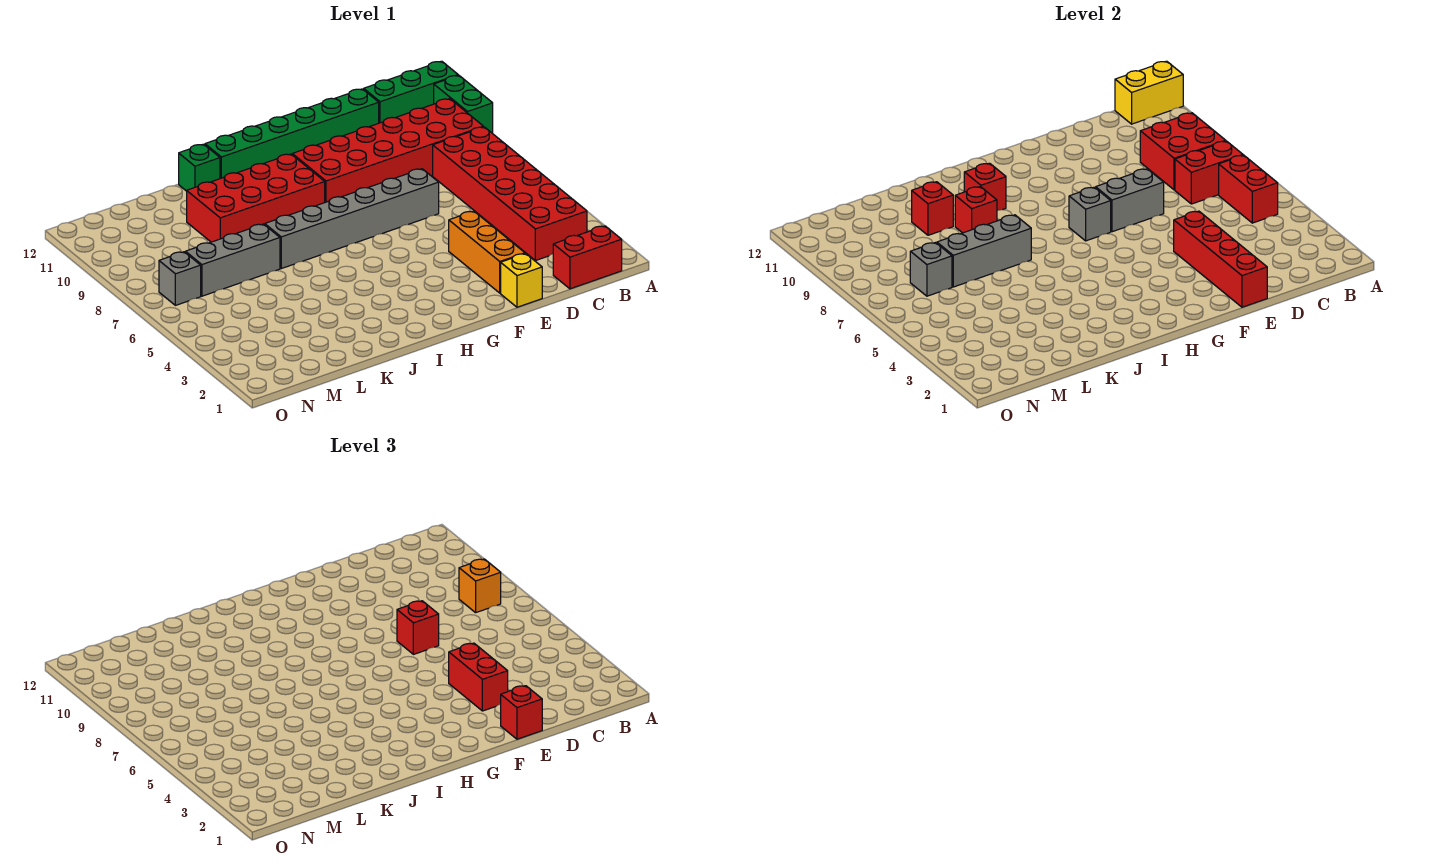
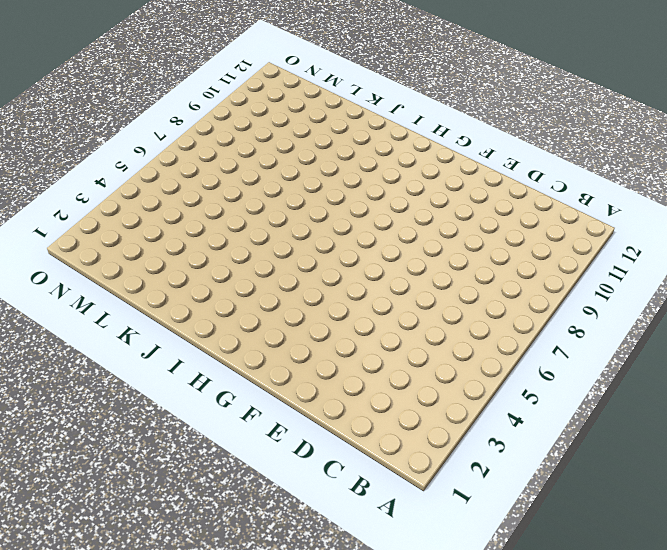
none -> green brick A10:A11 level 1
none -> green brick A12:C12 level 1
none -> red brick B1:C1 level 1

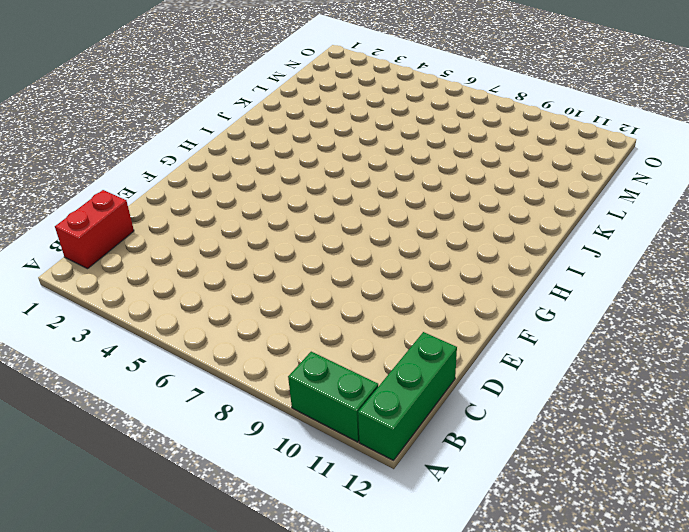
none -> red brick B3:C8 level 1
none -> red brick B9:G10 level 1
none -> green brick D12:I12 level 1

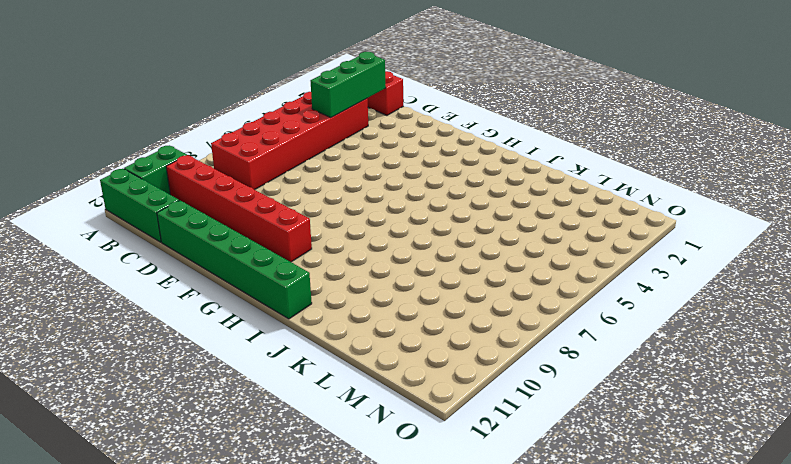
red brick B10:G10 level 1 -> red brick B9:G10 level 1
green brick C2:C4 level 2 -> none
none -> yellow brick E1 level 1
none -> orange brick E2:E4 level 1
none -> grey brick E7:J7 level 1

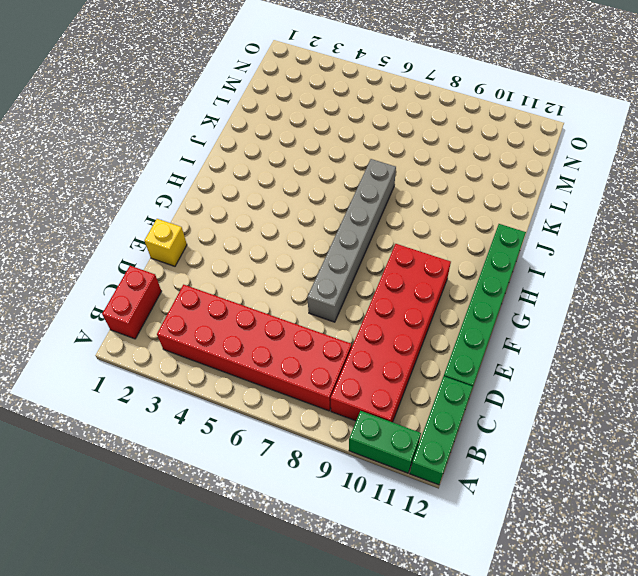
none -> orange brick E2:E4 level 1
none -> red brick H9:K10 level 1
none -> green brick J12 level 1

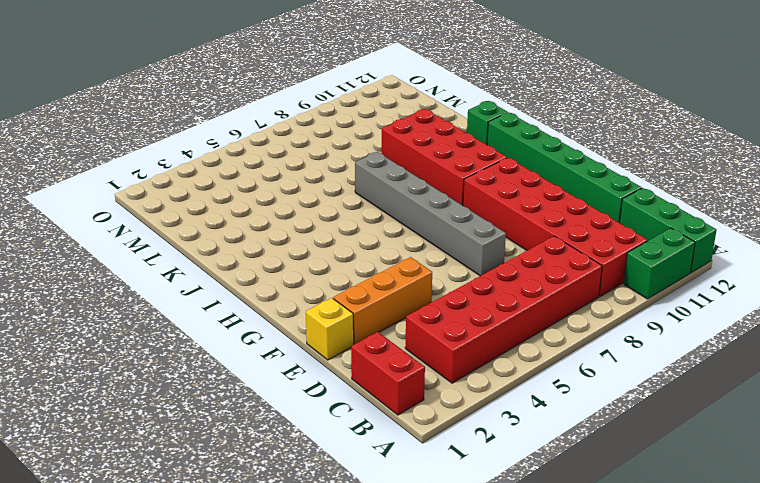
none -> grey brick K7:M7 level 1
none -> grey brick N7 level 1
none -> yellow brick A12:B12 level 2

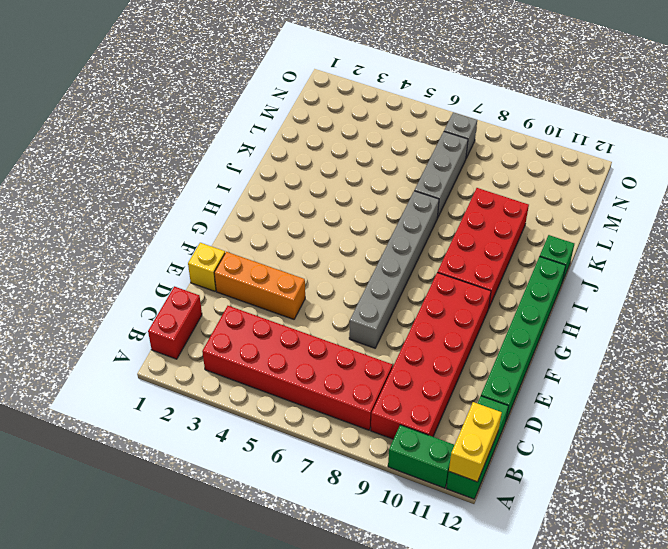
none -> red brick B5:B6 level 2
none -> red brick B7:C7 level 2
none -> red brick B8:C9 level 2

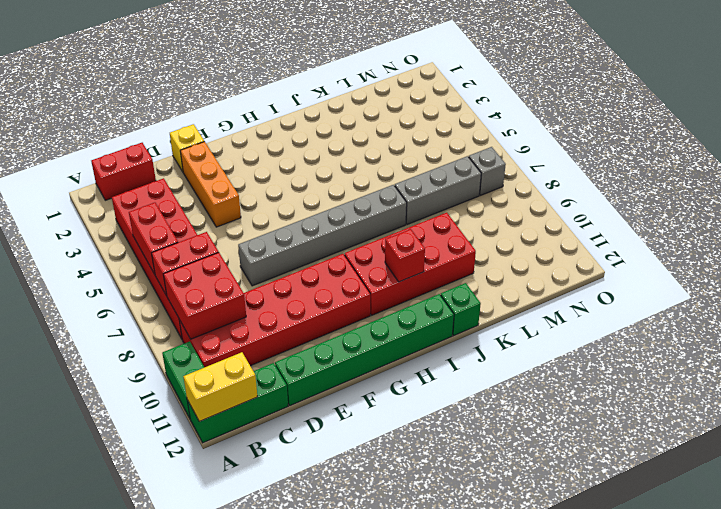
none -> red brick E1:E4 level 2
none -> grey brick E7:F7 level 2
none -> grey brick G7 level 2

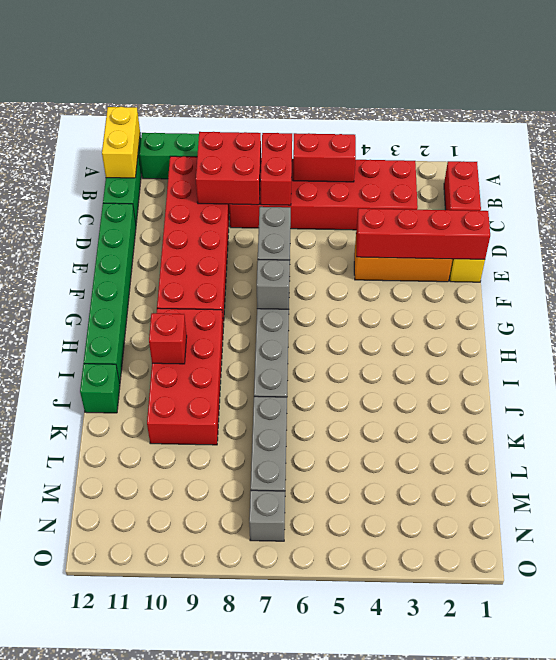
none -> grey brick J7:L7 level 2
none -> red brick J9 level 2
none -> red brick K10 level 2

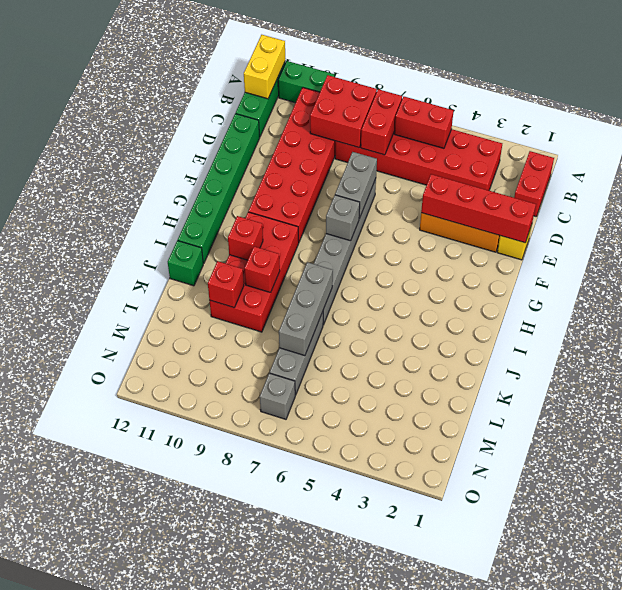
none -> grey brick M7 level 2
none -> orange brick B8 level 3
none -> red brick E1 level 3

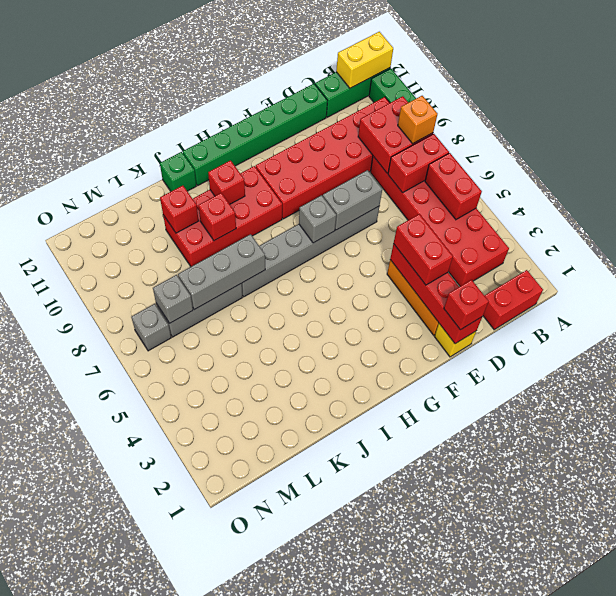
none -> red brick E7 level 3

